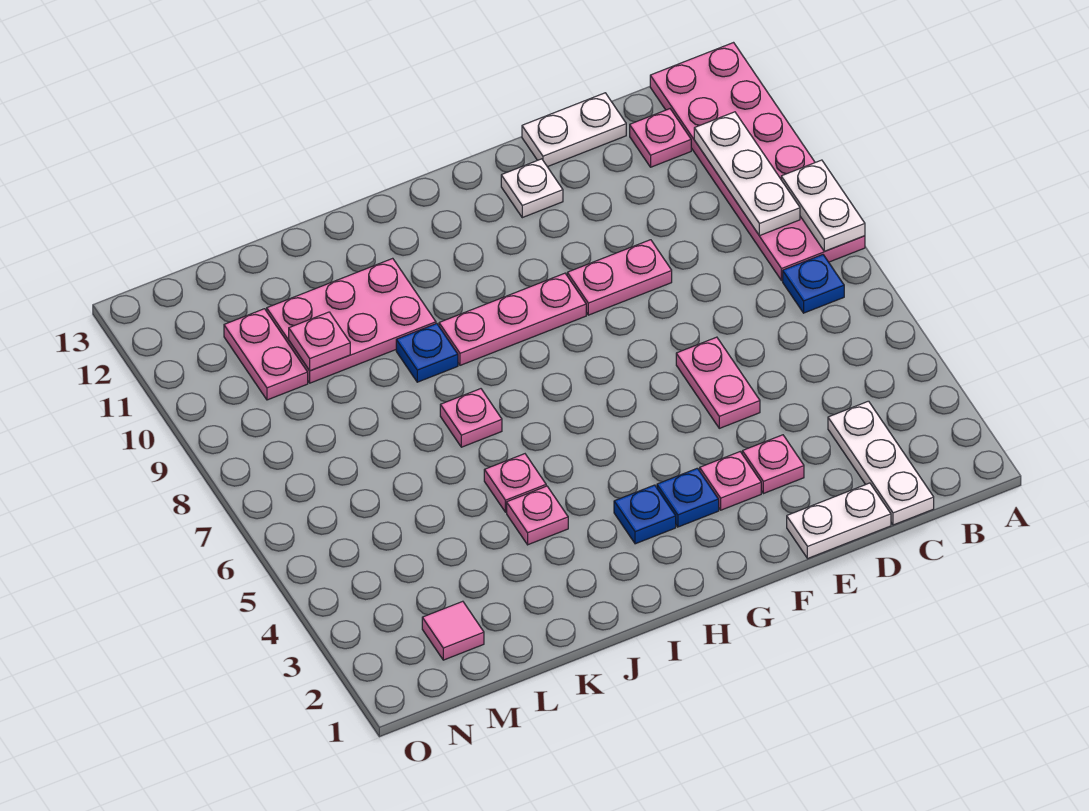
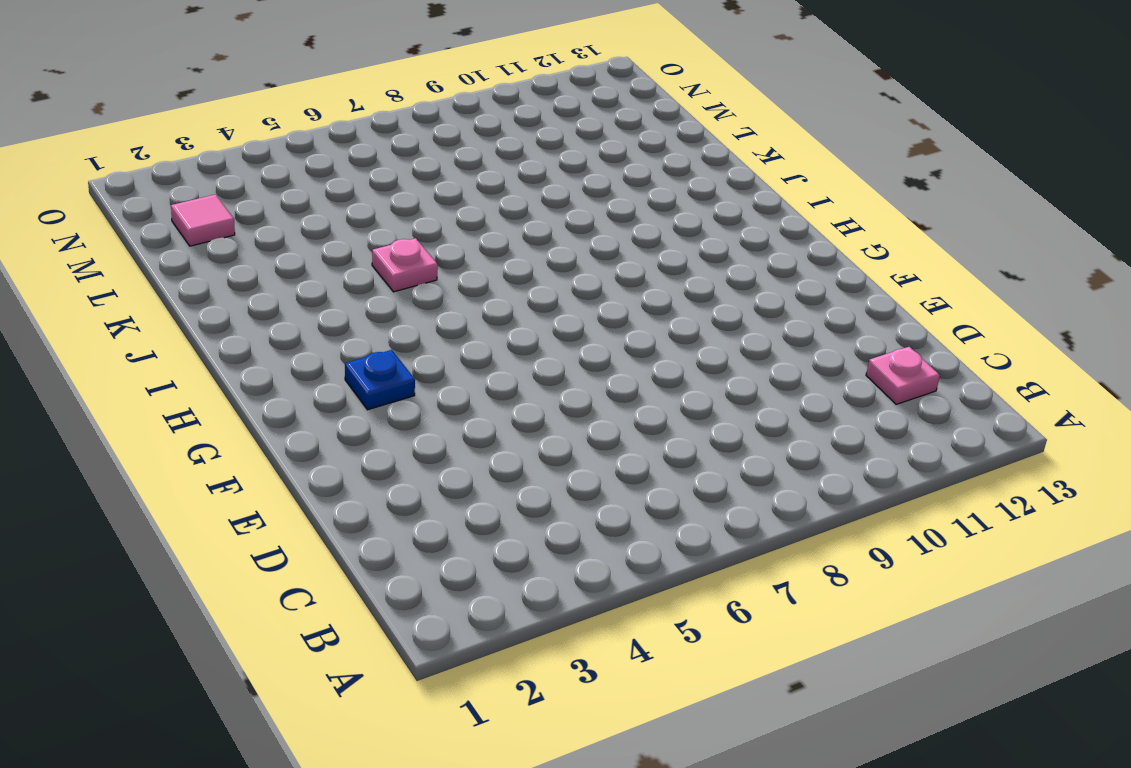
none -> pink plate A8:B13 level 1
none -> blue plate B7 level 1
none -> white plate C1:C3 level 1

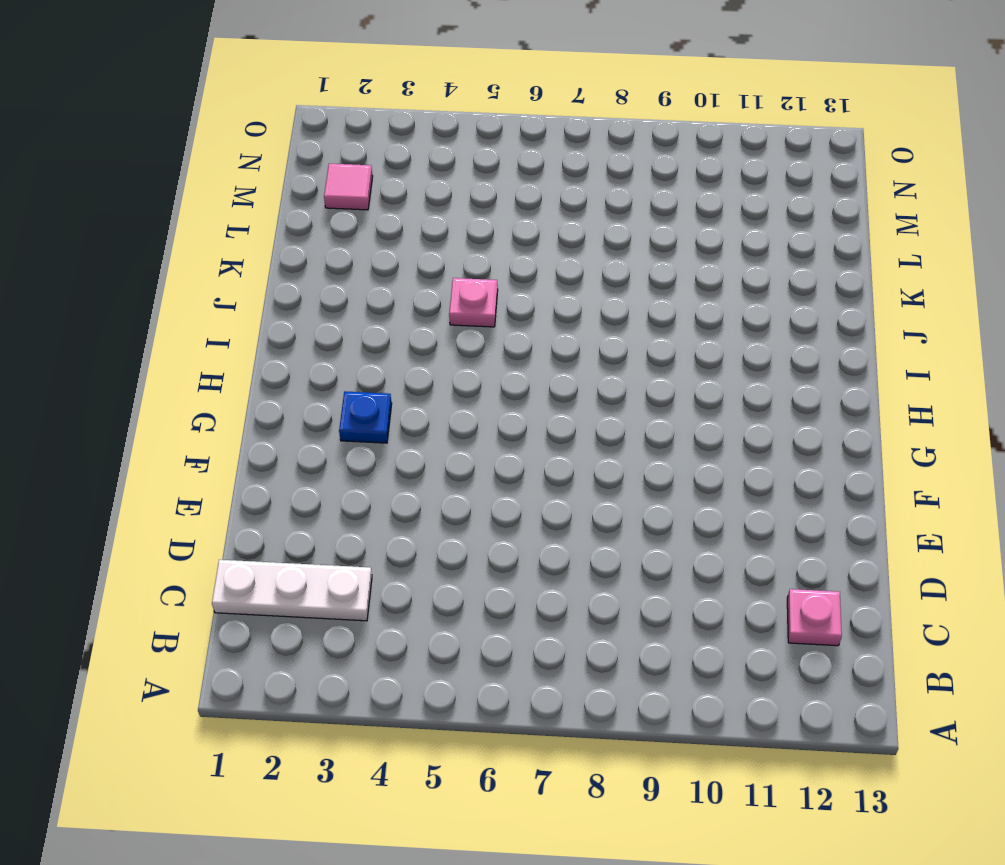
none -> pink plate A8:B13 level 1
none -> blue plate B7 level 1
none -> white plate D1:E1 level 1

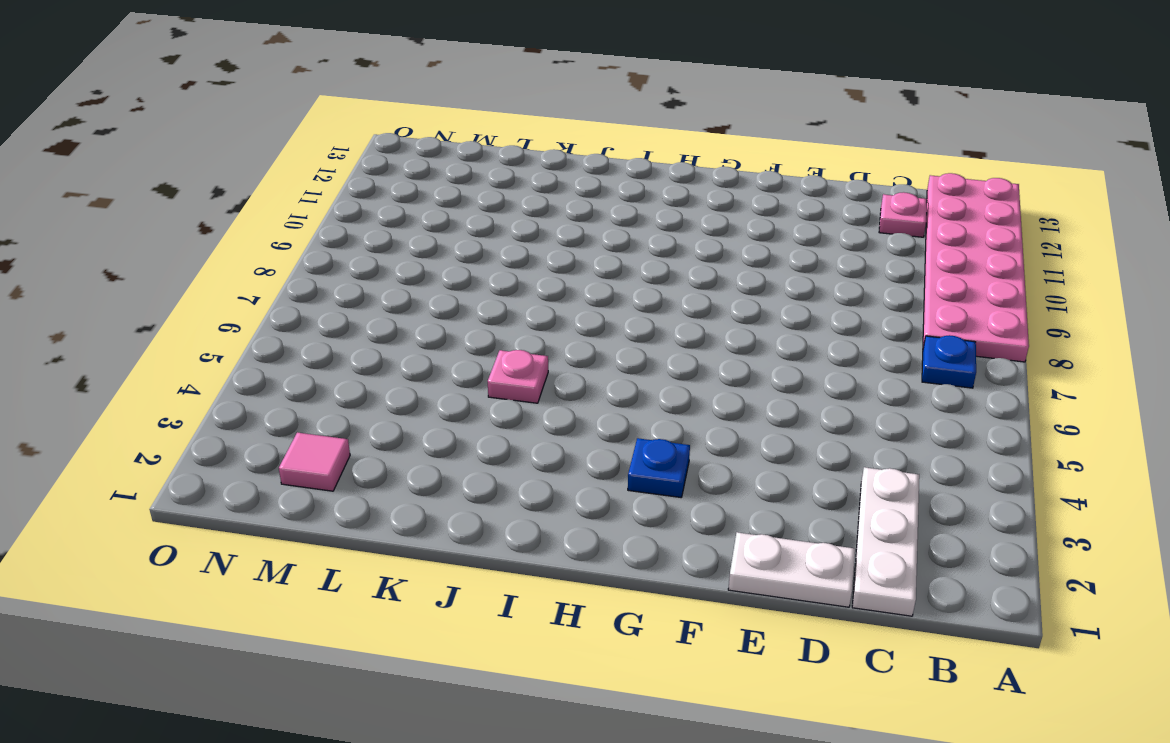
none -> white plate D13:E13 level 1
none -> pink plate E3 level 1
none -> pink plate E5:E6 level 1

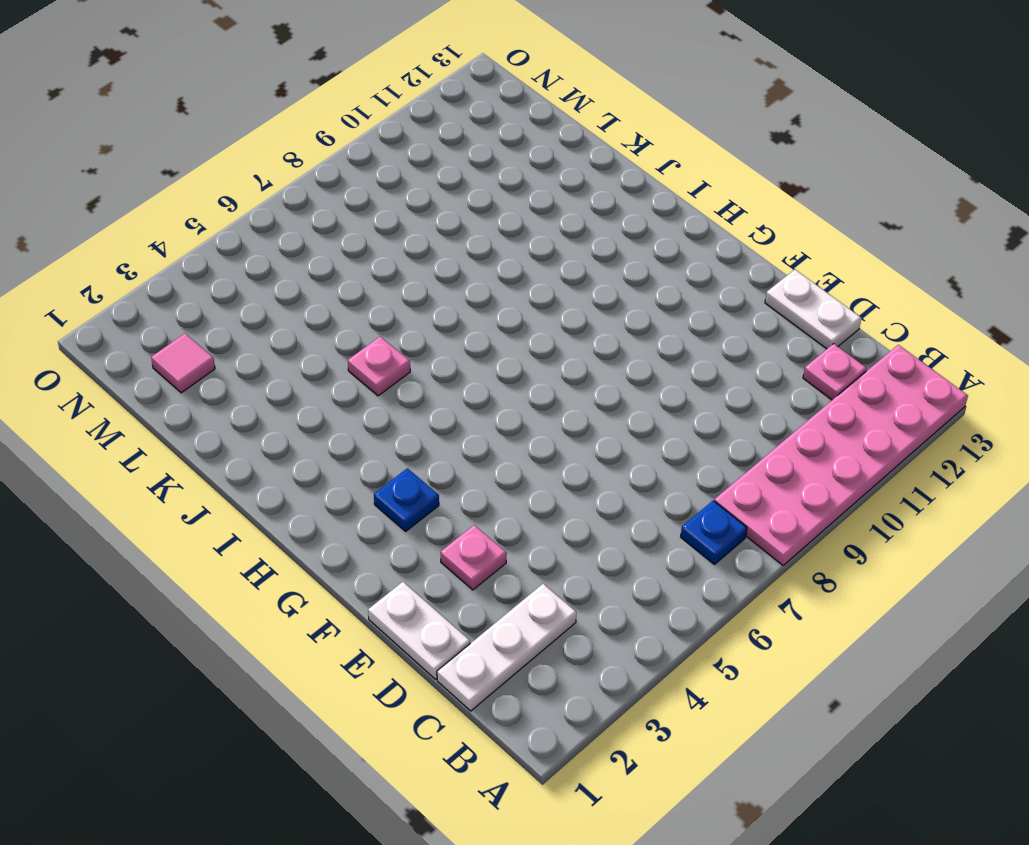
none -> pink plate E5:E6 level 1
none -> pink plate E9:F9 level 1
none -> pink plate F3 level 1

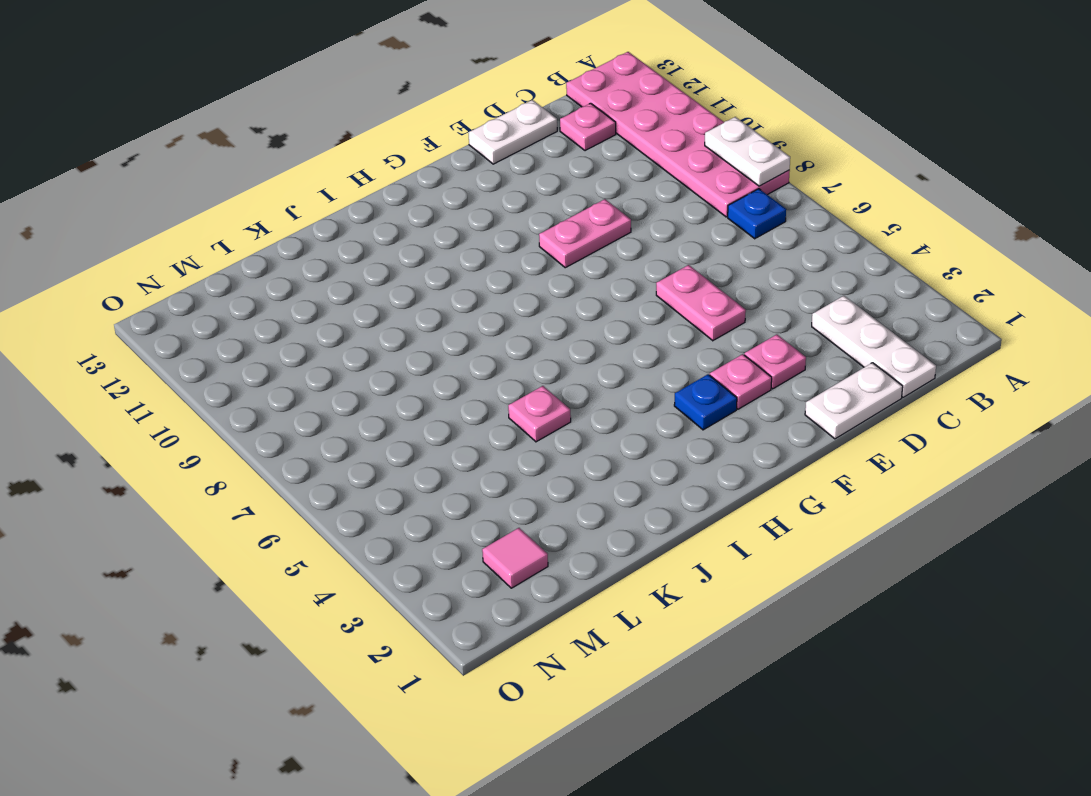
none -> white plate F12 level 1
none -> pink plate G9:I9 level 1
none -> blue plate H3 level 1

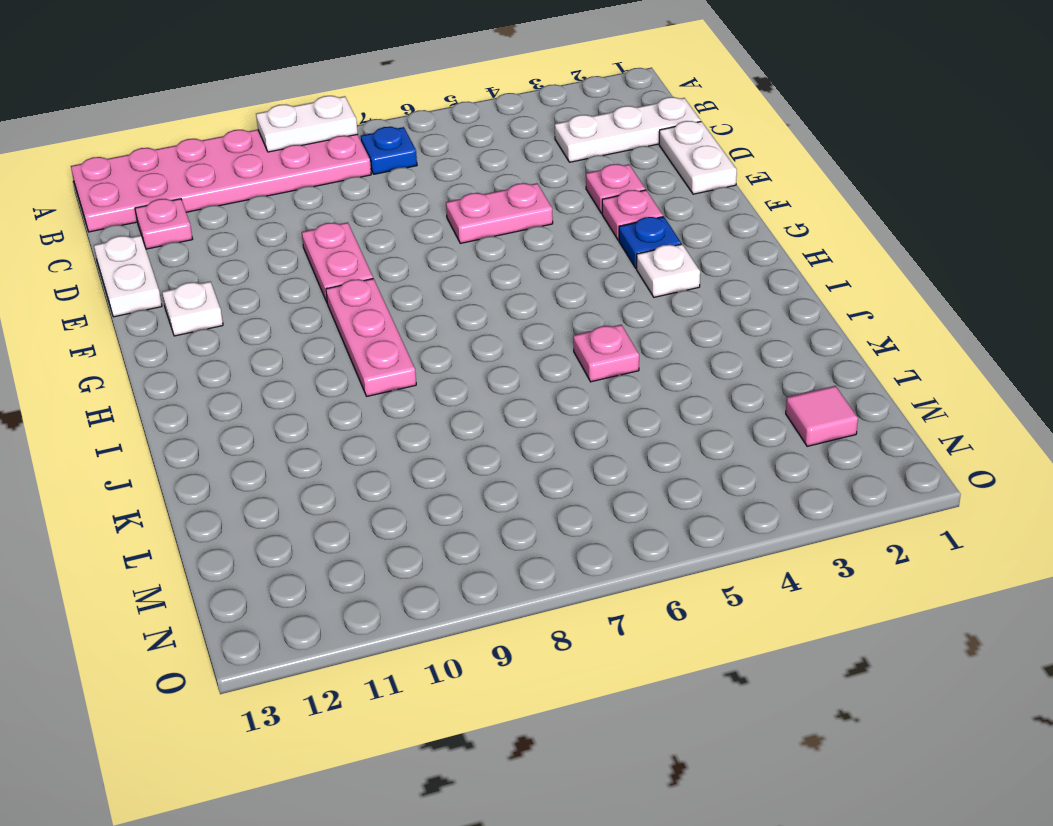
white plate H3 level 1 -> blue plate H3 level 1
none -> pink plate J4 level 1
none -> pink plate J7 level 1
none -> blue plate J9 level 1

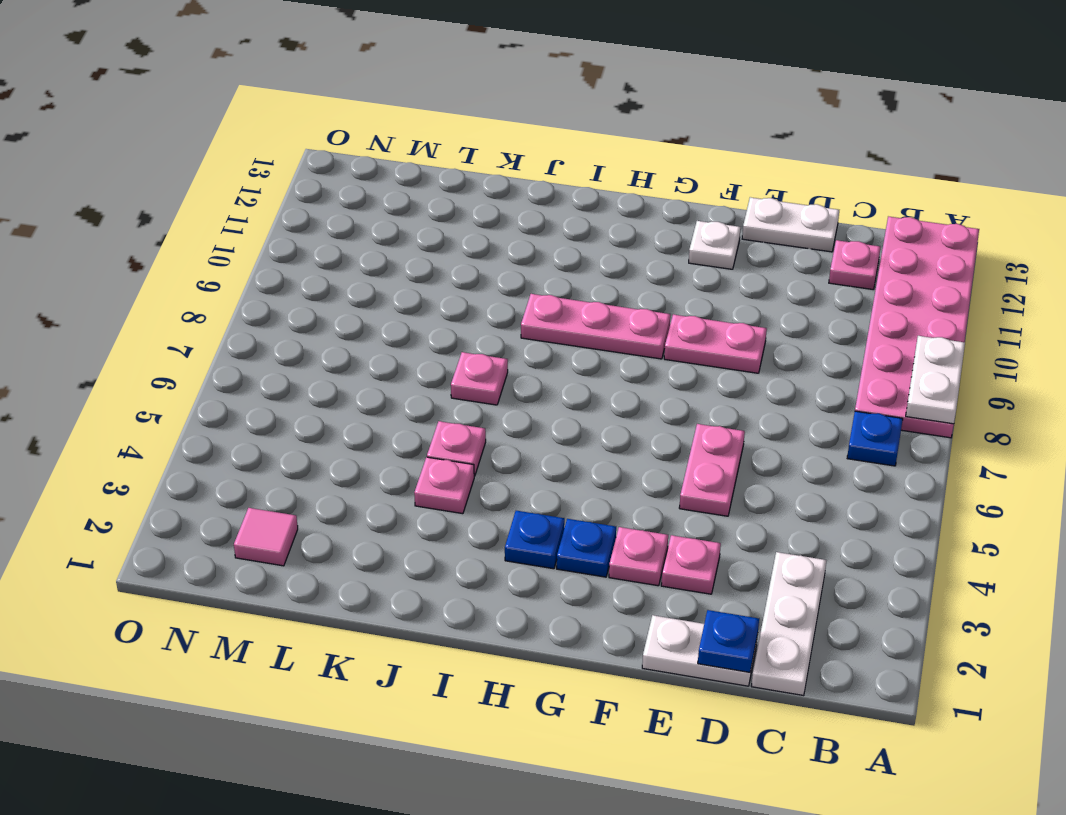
blue plate D1 level 2 -> blue plate J9 level 1
none -> pink plate J10:L11 level 1
none -> pink plate M10:M11 level 1
none -> white plate B9:B11 level 2

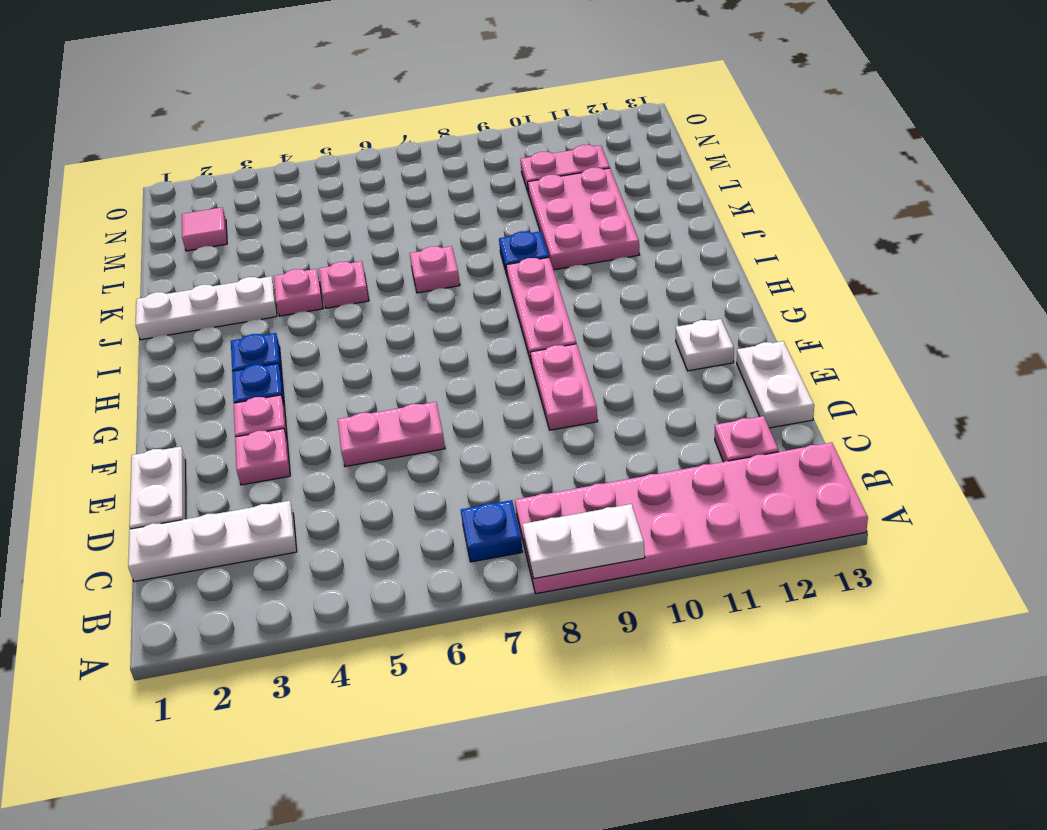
white plate J1:J3 level 1 -> white plate B9:B11 level 2
none -> pink plate L10 level 2

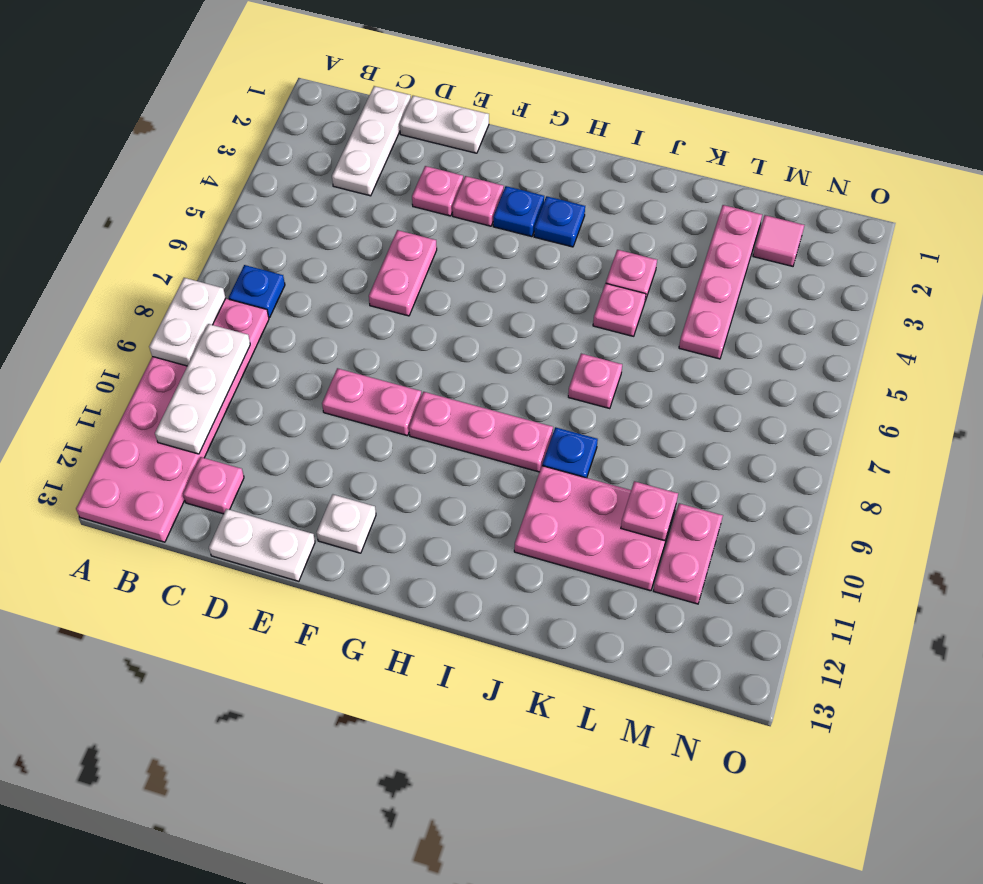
pink plate L2:L5 level 1 -> none

